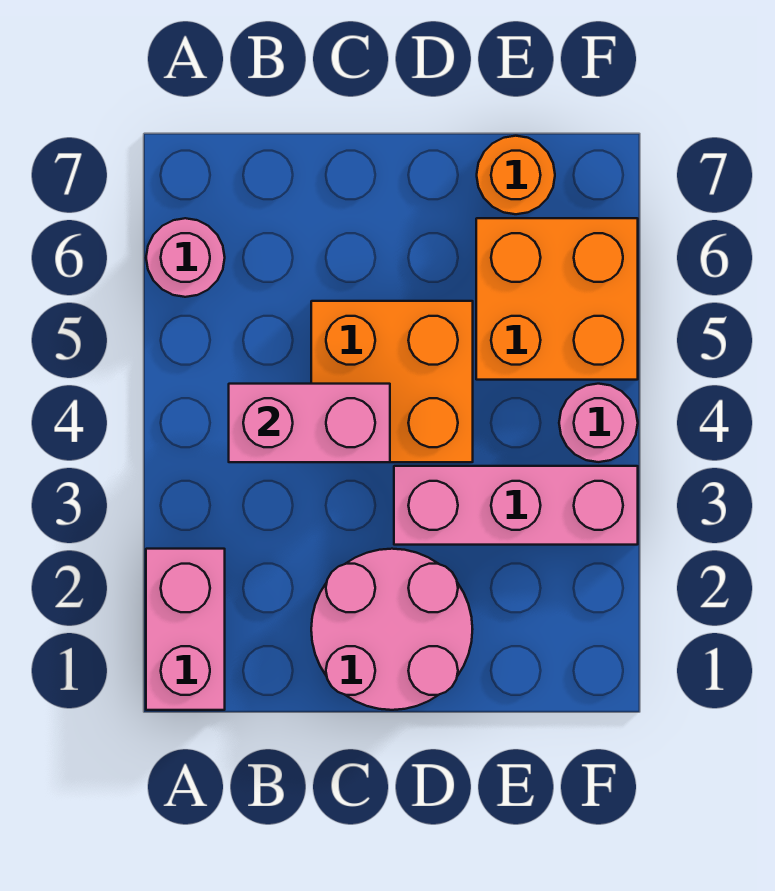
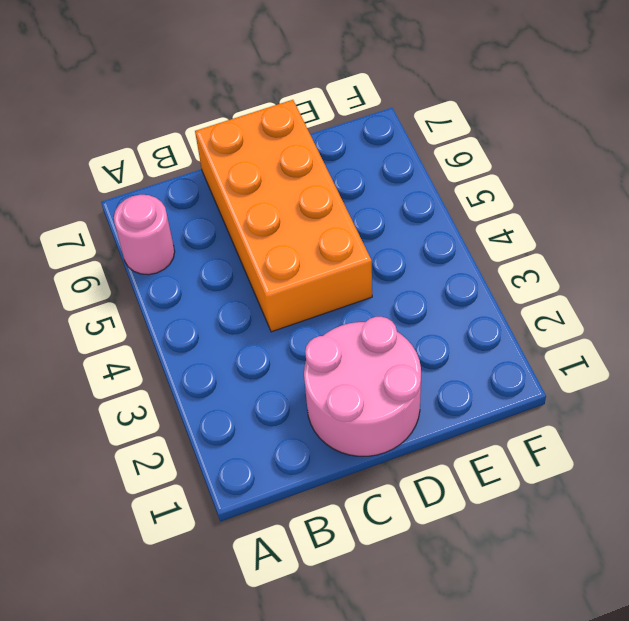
orange brick C4:D7 level 1 -> orange brick C4:D5 level 1
none -> pink brick A1:A2 level 1
none -> pink brick D3:F3 level 1

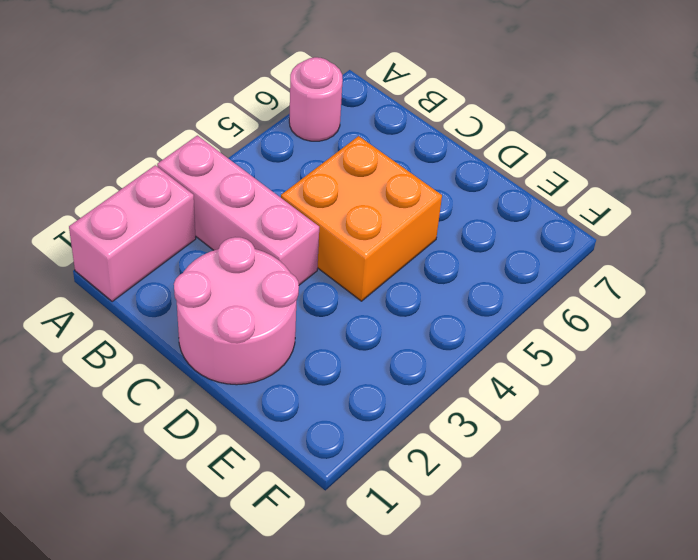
pink brick A3:C3 level 1 -> pink brick D3:F3 level 1
none -> orange brick E5:F6 level 1
none -> orange round brick E7 level 1

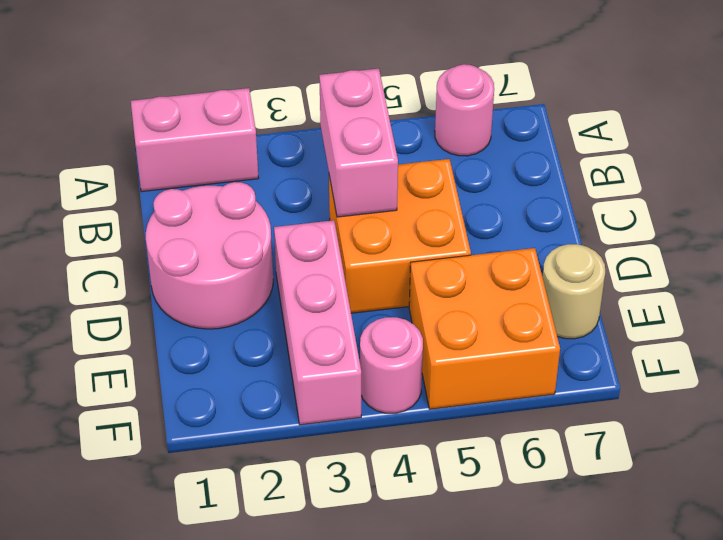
tan round brick E7 level 1 -> orange round brick E7 level 1

